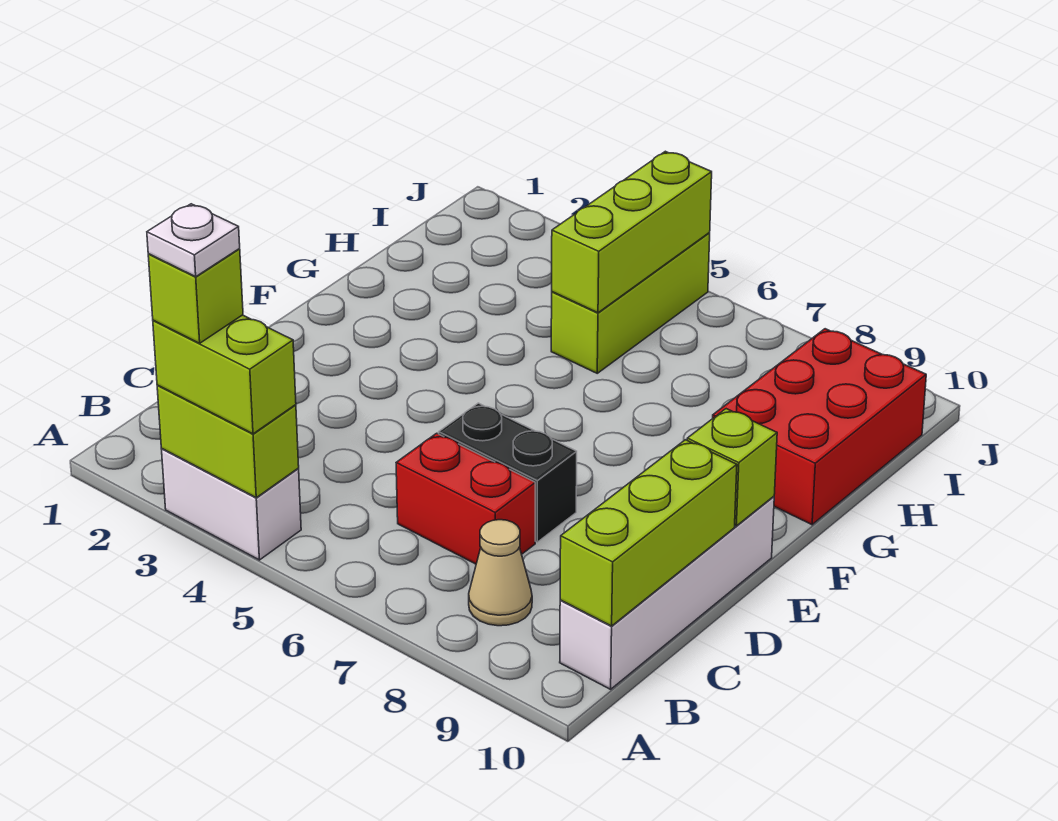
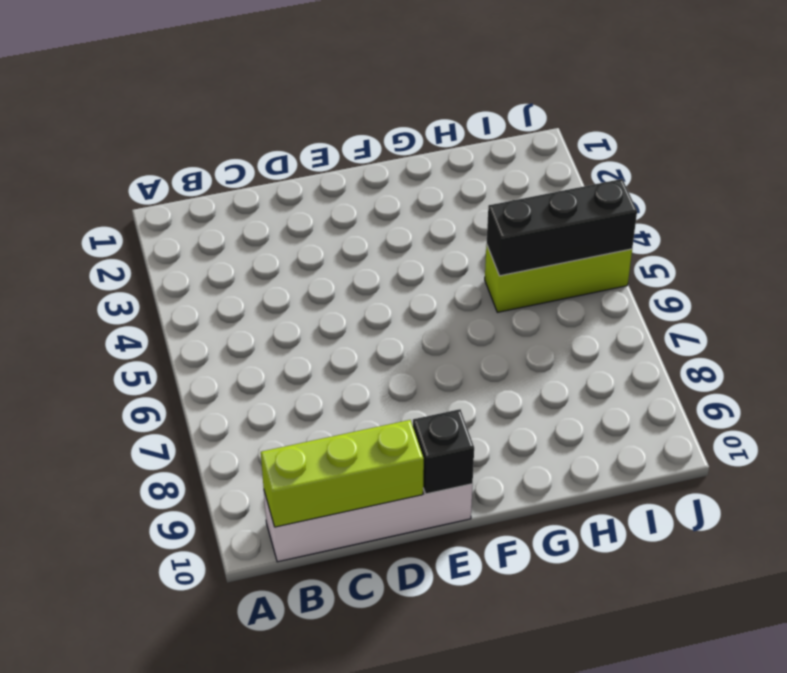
black brick E10 level 2 -> lime brick E10 level 2
black brick H5:J5 level 2 -> lime brick H5:J5 level 2
none -> white brick A3:A4 level 1
none -> tan cone B8 level 1
none -> red brick C6:C7 level 1

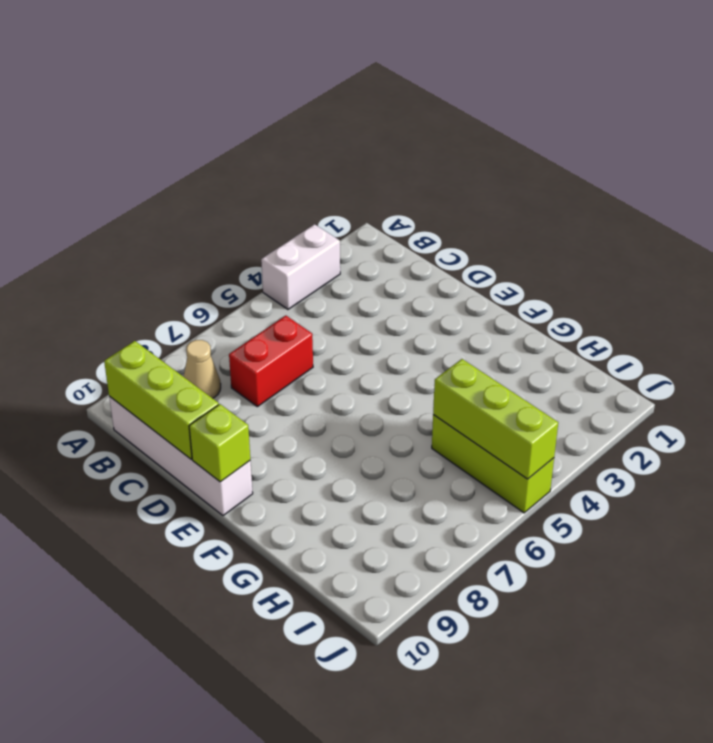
none -> black brick D6:D7 level 1
none -> red brick G9:I10 level 1
none -> lime brick A3:A4 level 2

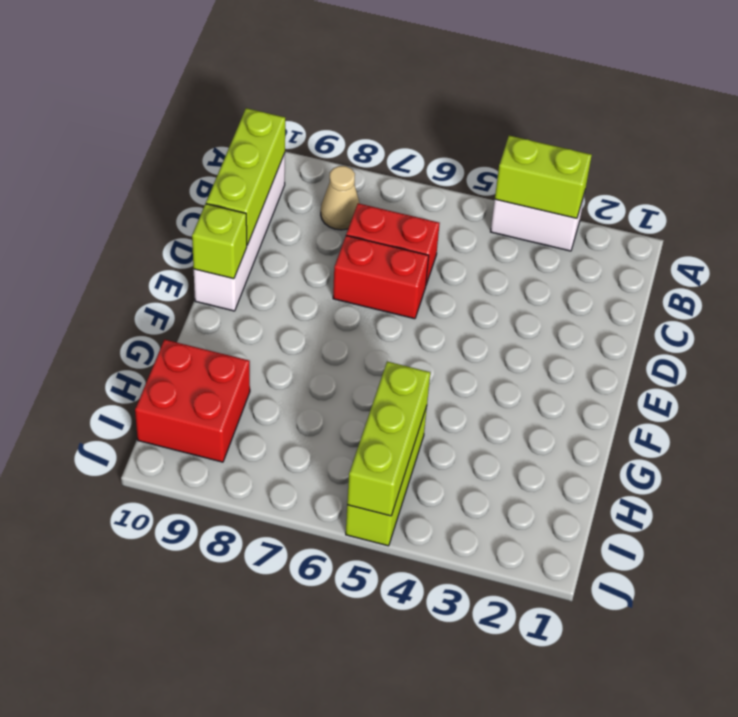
red brick D6:D7 level 1 -> black brick D6:D7 level 1
red brick H9:I10 level 1 -> red brick G9:I10 level 1
none -> lime brick A3:A4 level 3
none -> lime brick A3 level 4
none -> white plate A3 level 5

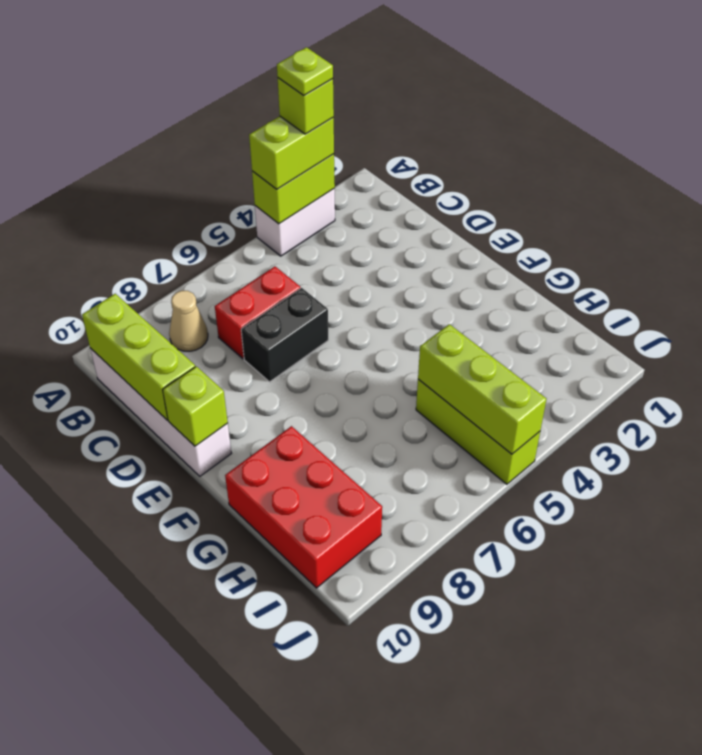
lime plate A3 level 5 -> white plate A3 level 5

